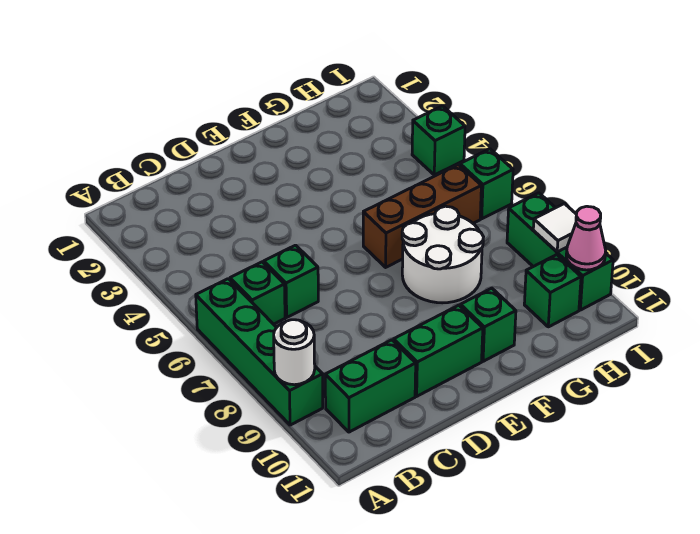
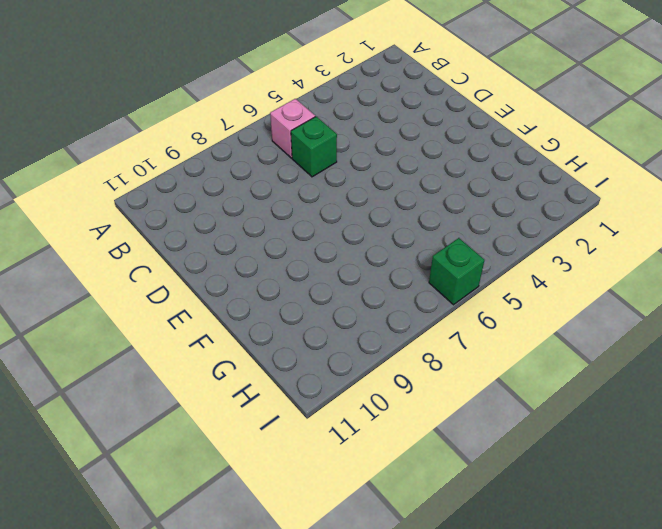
pink brick B6 level 1 -> green brick B6 level 1
none -> green brick A6:A9 level 1
none -> green brick B10:C10 level 1
none -> green brick D10:E10 level 1

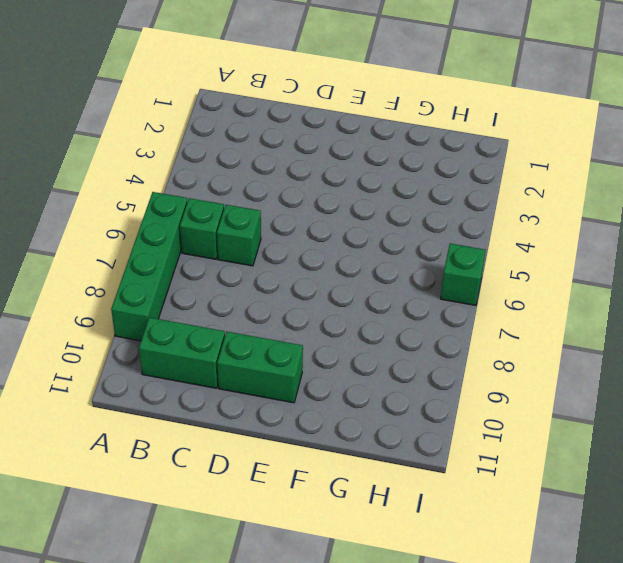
none -> brown brick F6:H6 level 1
none -> white round brick F7:G8 level 1
none -> green brick F10 level 1

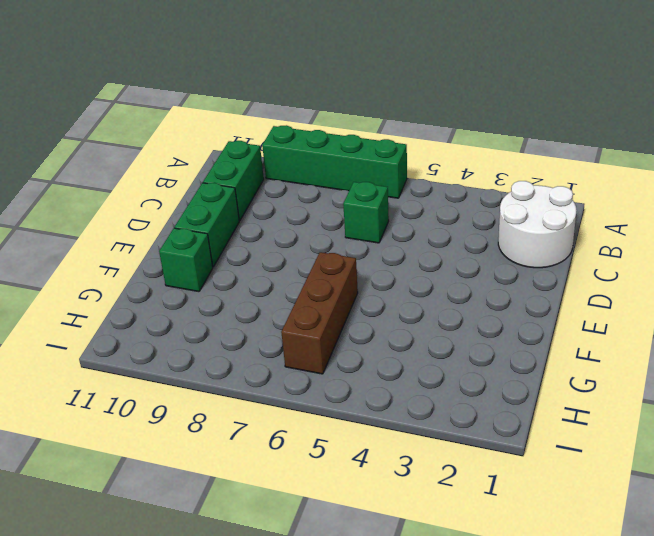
white round brick B1:C2 level 1 -> white round brick F7:G8 level 1
none -> green brick B6 level 1
none -> green brick H10 level 1
none -> green brick I4 level 1

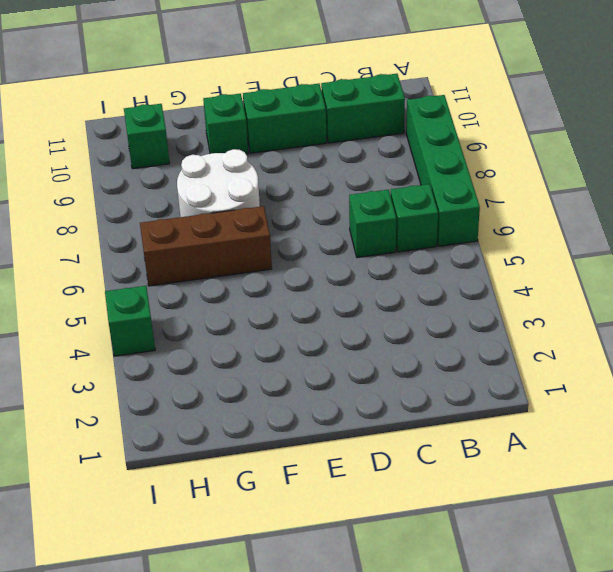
none -> green brick I6 level 1
none -> green brick I8:I10 level 1
none -> white round brick A9 level 2

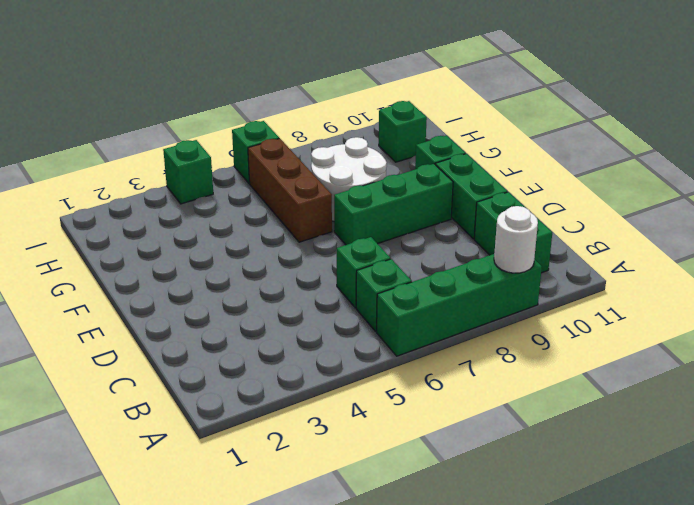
green brick E7:E9 level 1 -> green brick I8:I10 level 1
none -> white tile I9 level 2
none -> pink cone I10 level 2

